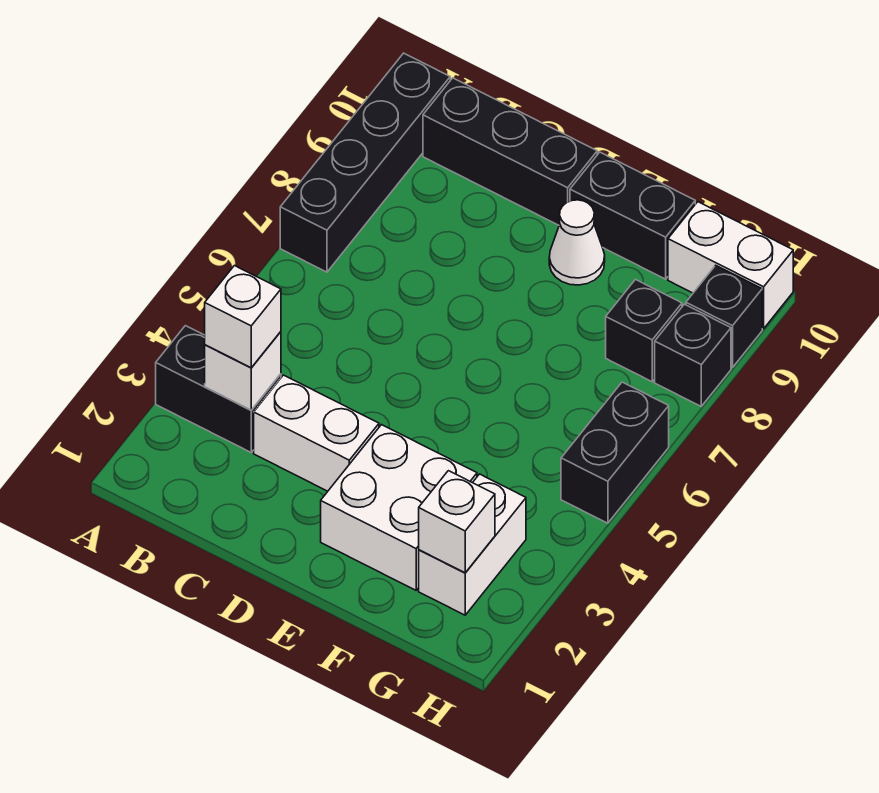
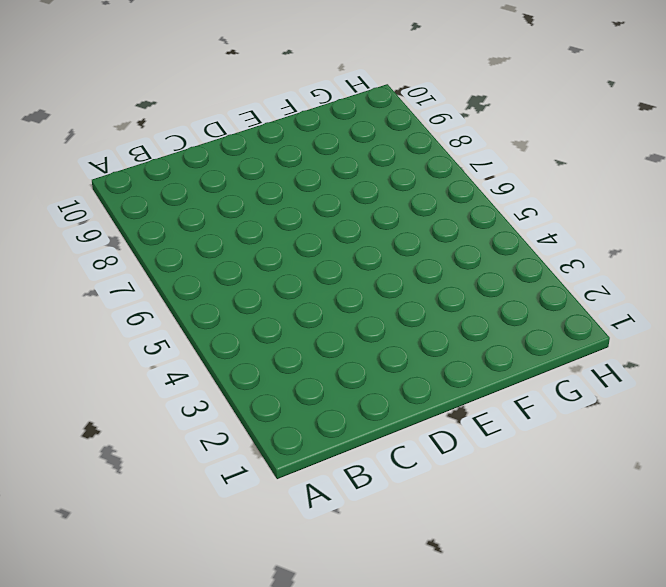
none -> black brick A3:B3 level 1
none -> black brick A7:A10 level 1
none -> black brick B10:D10 level 1

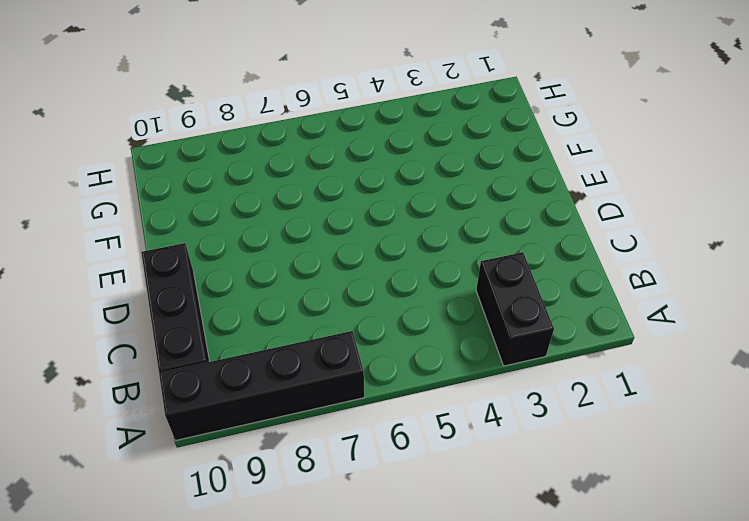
none -> white brick C3:D3 level 1
none -> white brick E2:F3 level 1
none -> white cone E9 level 1

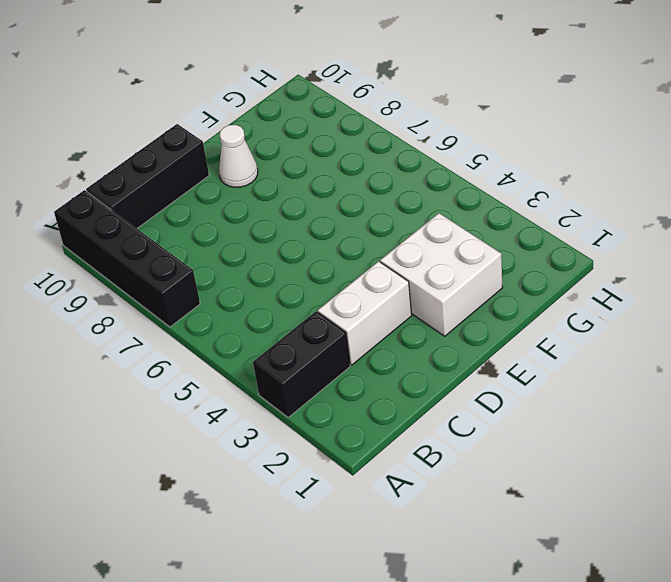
none -> black brick E10:F10 level 1
none -> white brick G2:G3 level 1
none -> black brick G8 level 1

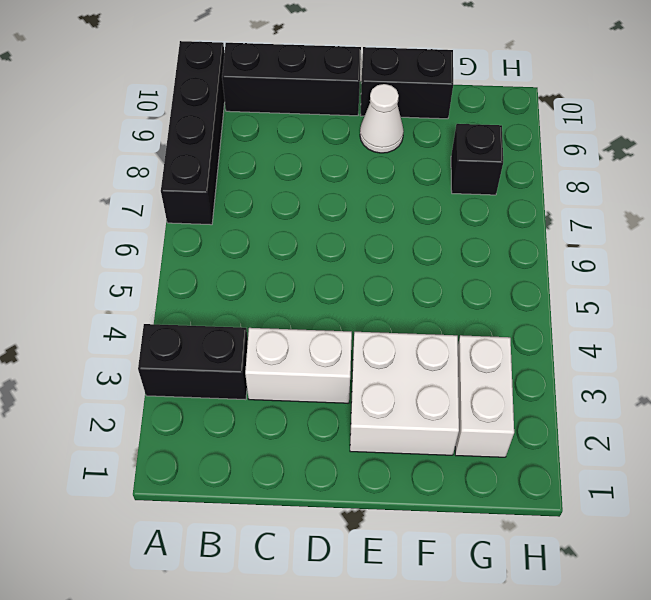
none -> white brick G10:H10 level 1
none -> black brick H5:H6 level 1
none -> black brick H8 level 1

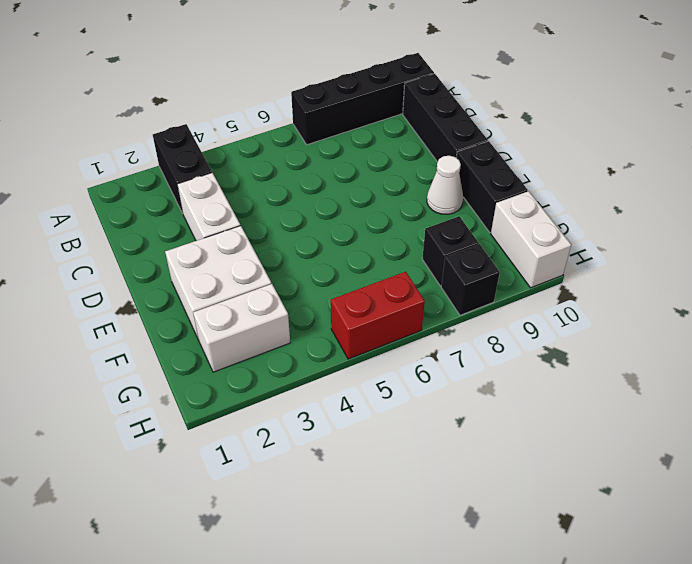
red brick H5:H6 level 1 -> black brick H5:H6 level 1
none -> black brick H9 level 1
none -> white brick B3 level 2
none -> white brick G2 level 2

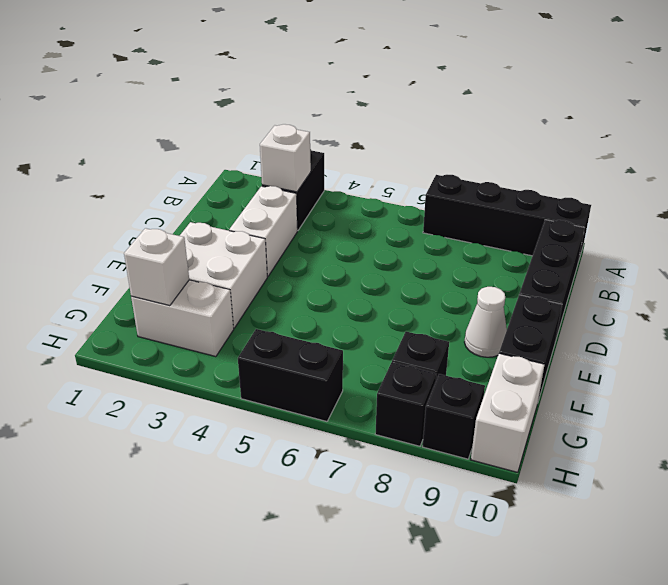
none -> white brick B3 level 3

